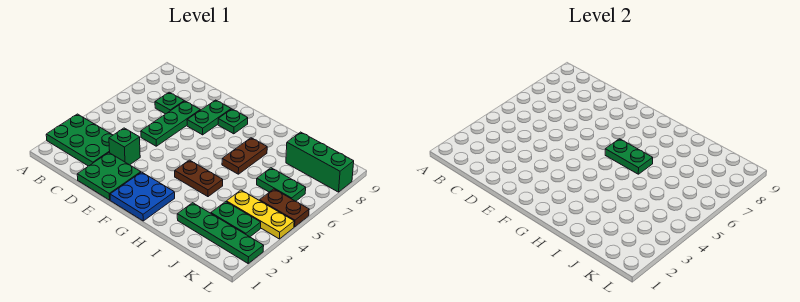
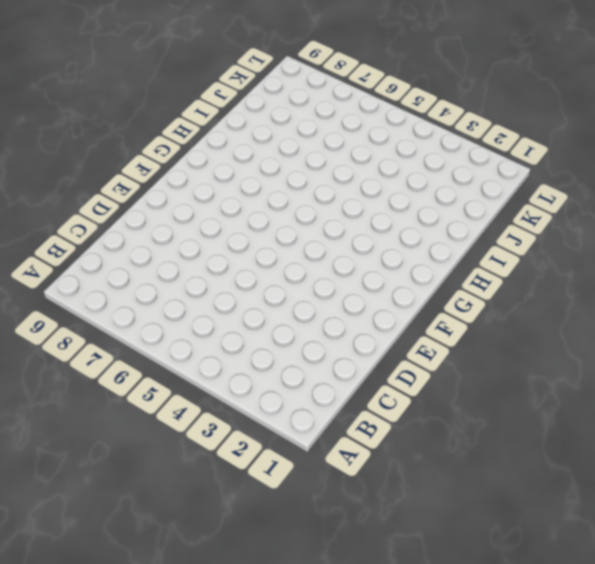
none -> green plate A2:C3 level 1
none -> green plate C7 level 1
none -> green plate D1:E2 level 1

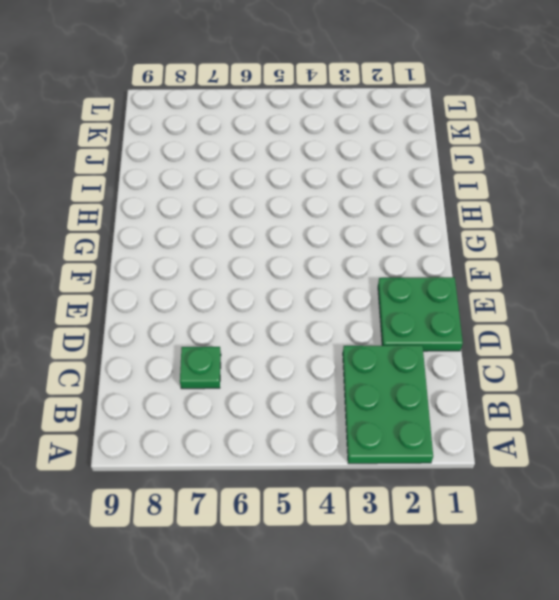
none -> green brick D3 level 1
none -> green plate D5:D7 level 1
none -> green plate E7:E8 level 1

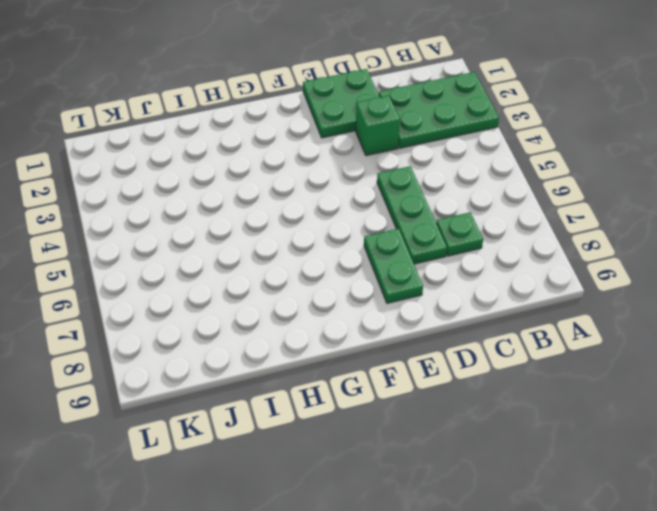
none -> blue plate F1:G2 level 1
none -> green plate F8 level 1
none -> brown plate G4:H4 level 1

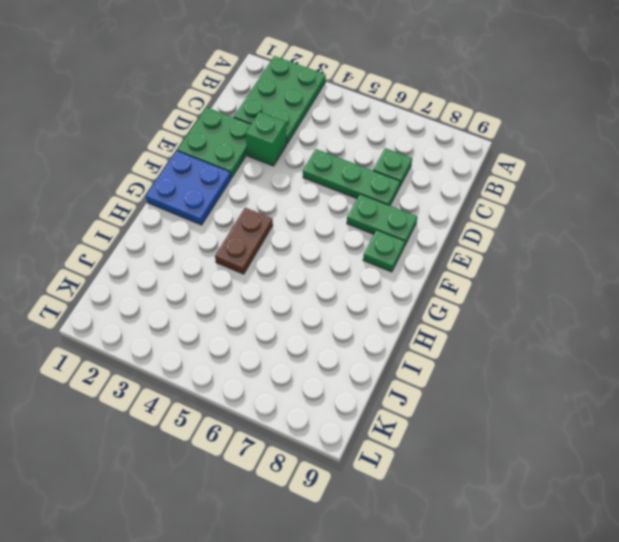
none -> brown plate H6:H7 level 1
none -> green plate I2:L2 level 1
none -> green plate J3:K3 level 1

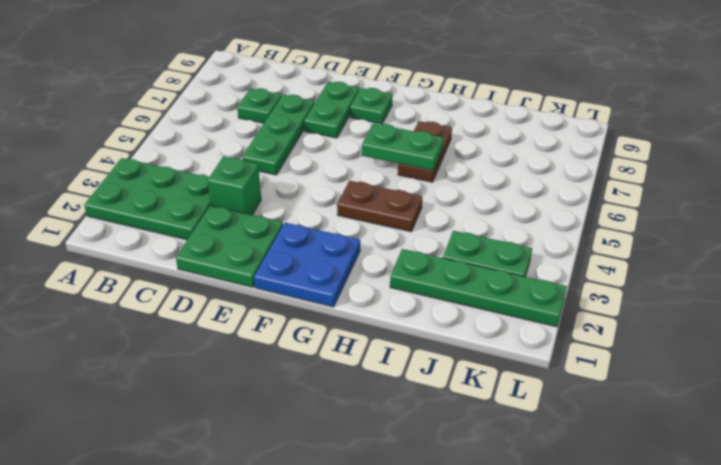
none -> yellow plate J4:L4 level 1
none -> green plate J6:K6 level 1
none -> green brick J8:L8 level 1

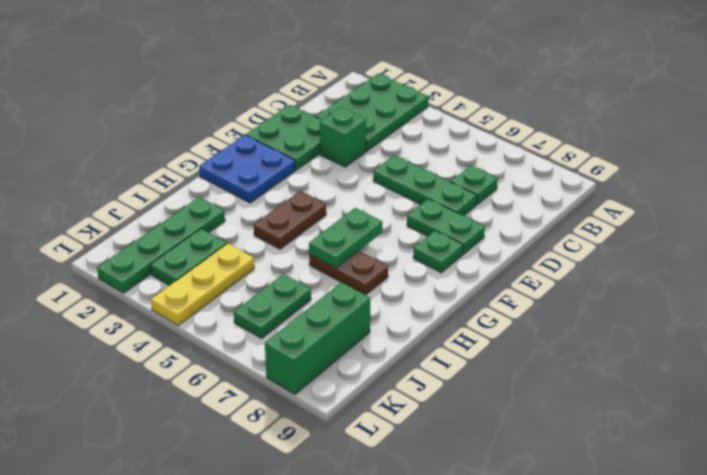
none -> brown plate K5:L5 level 1

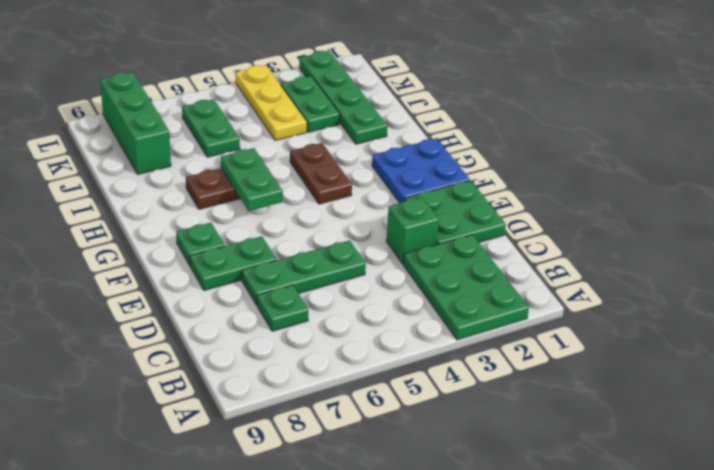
none -> brown plate K5:L5 level 1

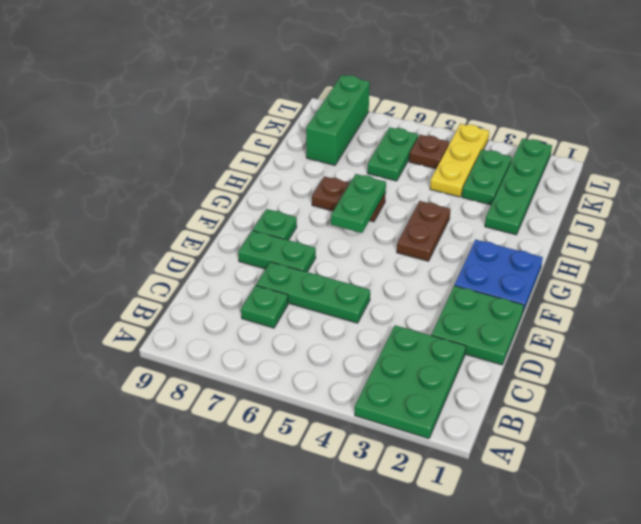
brown plate K5 level 1 -> brown plate K5:L5 level 1
none -> green brick D3 level 1

